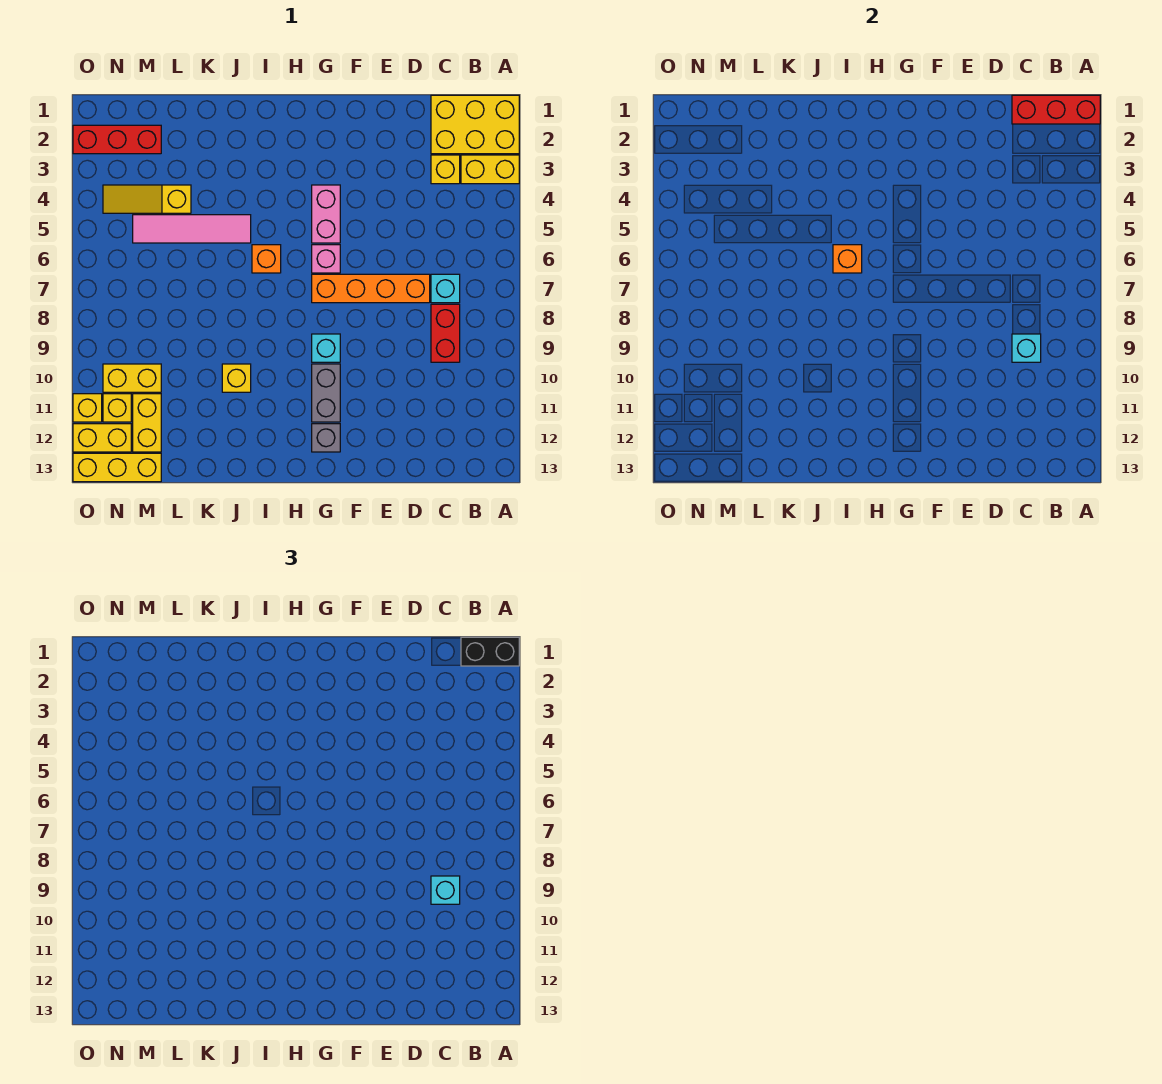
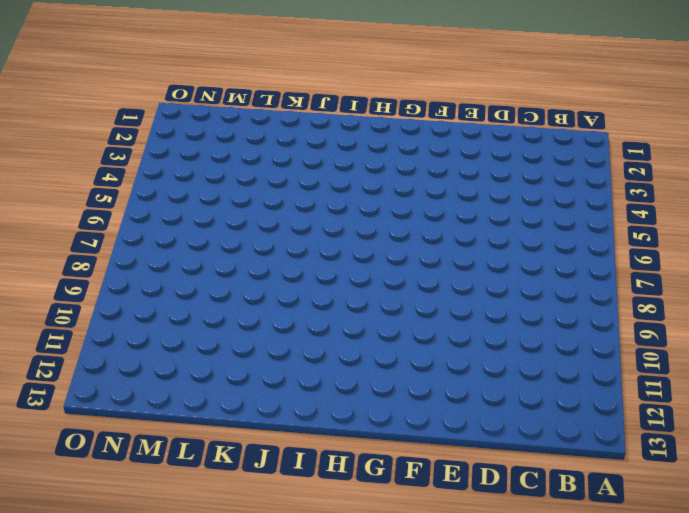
none -> yellow brick A1:C2 level 1
none -> yellow brick A3:B3 level 1
none -> yellow brick C3 level 1

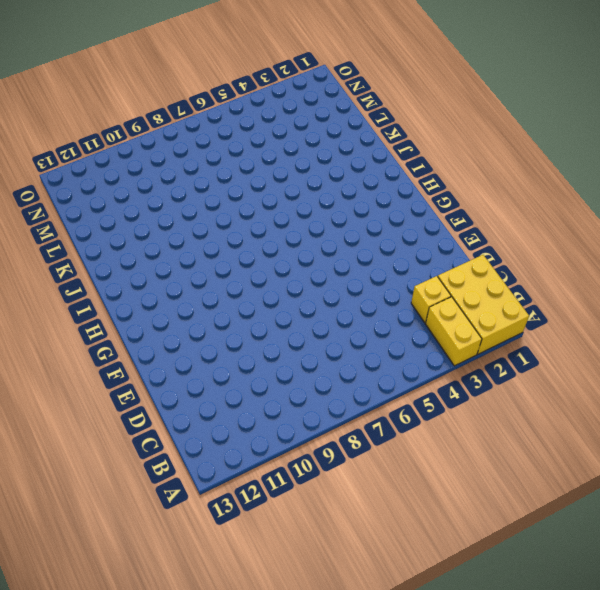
none -> cyan brick C7 level 1
none -> red brick C8:C9 level 1
none -> orange brick D7:G7 level 1

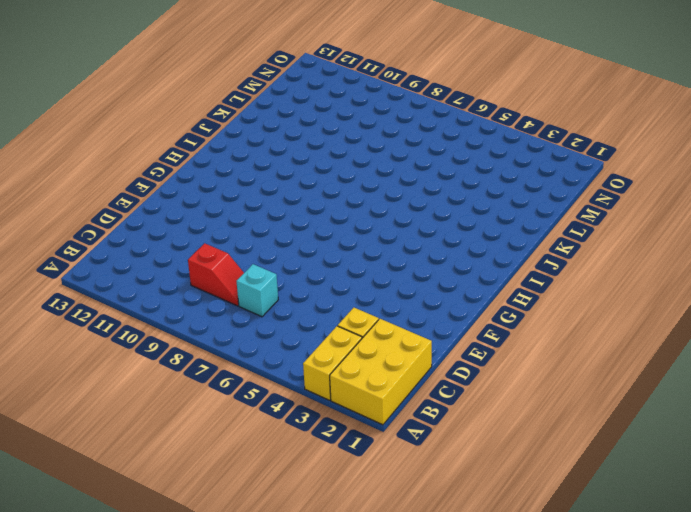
red slope C8:C9 level 1 top 9 -> red brick C8:C9 level 1
none -> orange brick D7:G7 level 1
none -> pink brick G4:G5 level 1
none -> pink brick G6 level 1

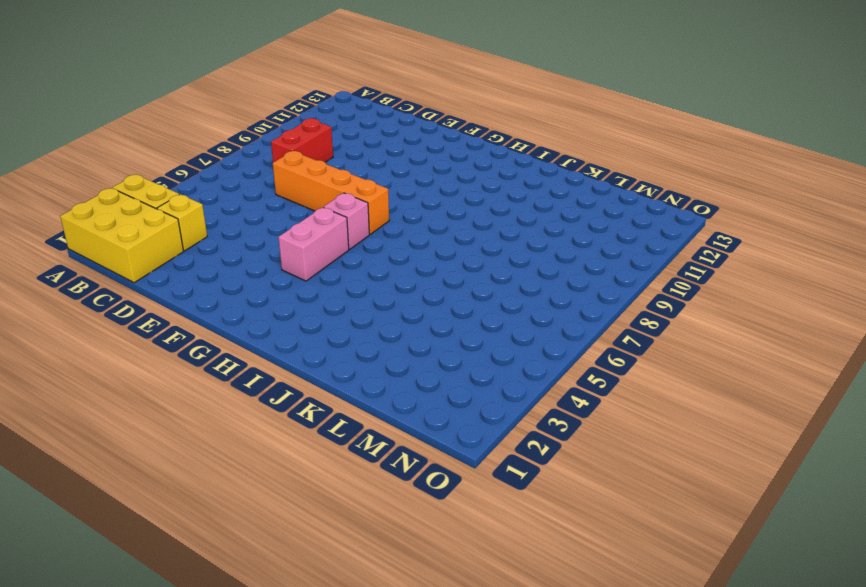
none -> cyan brick C7 level 1
none -> cyan brick G9 level 1
none -> grey brick G10:G11 level 1

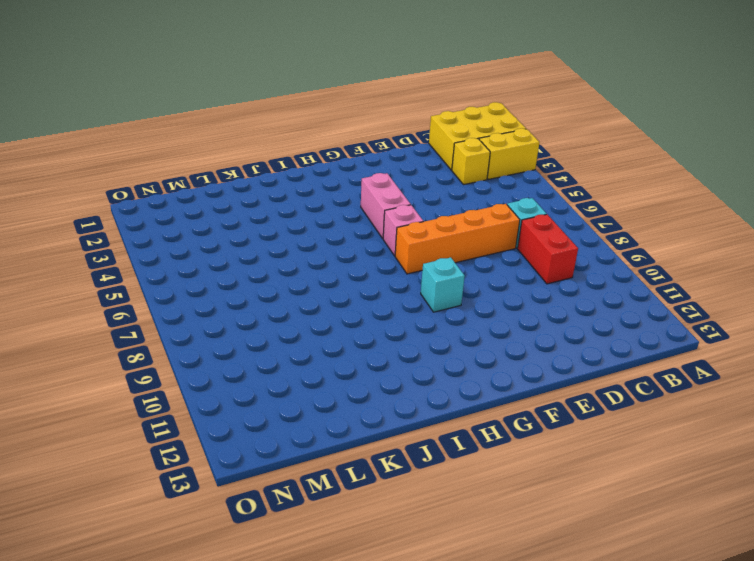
none -> grey brick G10:G11 level 1
none -> grey brick G12 level 1
none -> orange brick I6 level 1

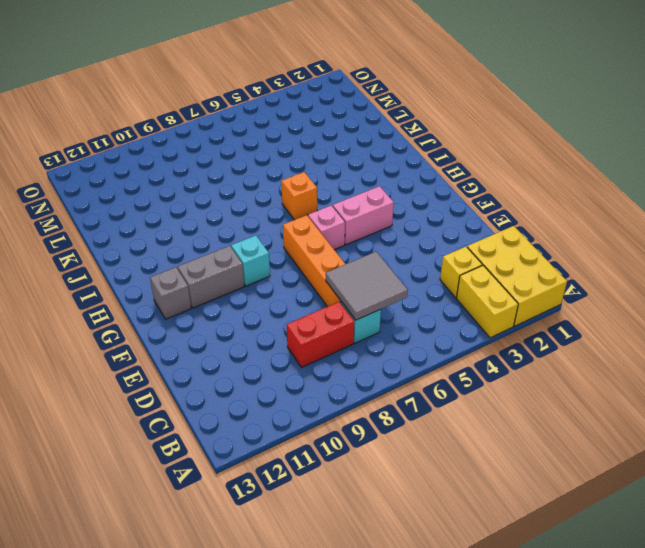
grey tile C6:D7 level 2 -> none
none -> pink tile J5:M5 level 1
none -> yellow brick J10 level 1
none -> yellow slope L4:N4 level 1 top L

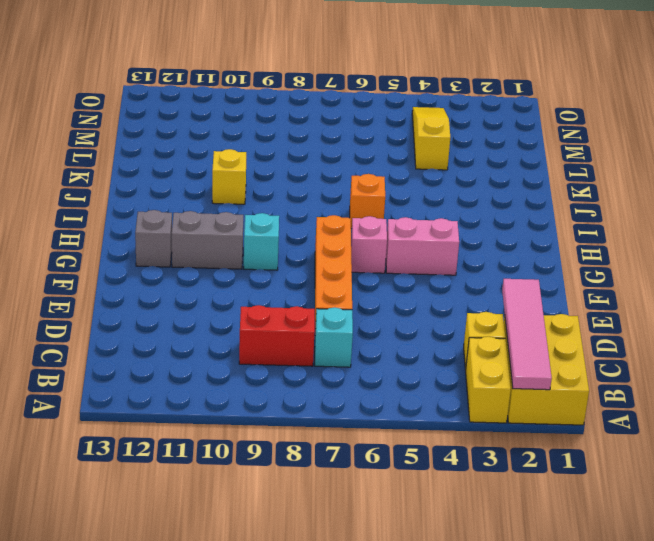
pink tile A2:D2 level 2 -> pink tile J5:M5 level 1
none -> red brick M2:O2 level 1
none -> yellow brick M10:N10 level 1
none -> yellow brick M11:M12 level 1

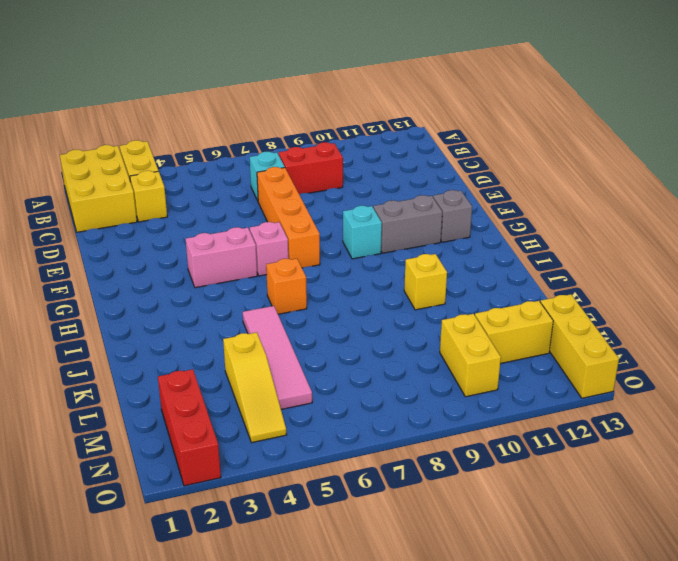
none -> yellow brick N11 level 1
none -> yellow brick N12:O12 level 1
none -> yellow brick O11 level 1

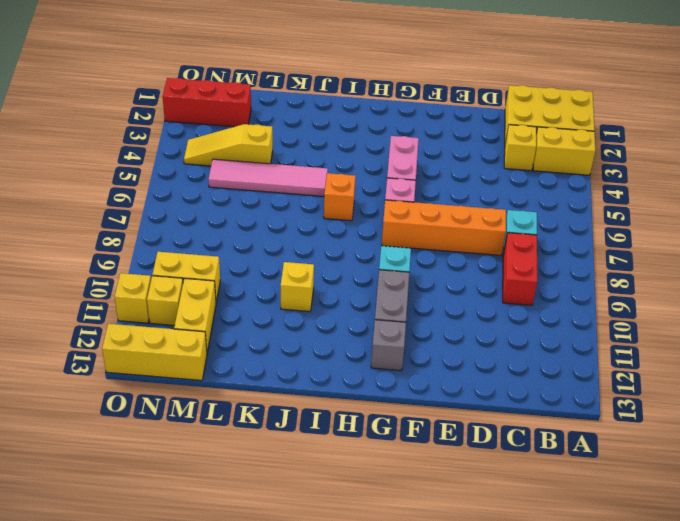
none -> yellow brick N12:O12 level 1
none -> red brick A1:C1 level 2
none -> cyan brick C9 level 2

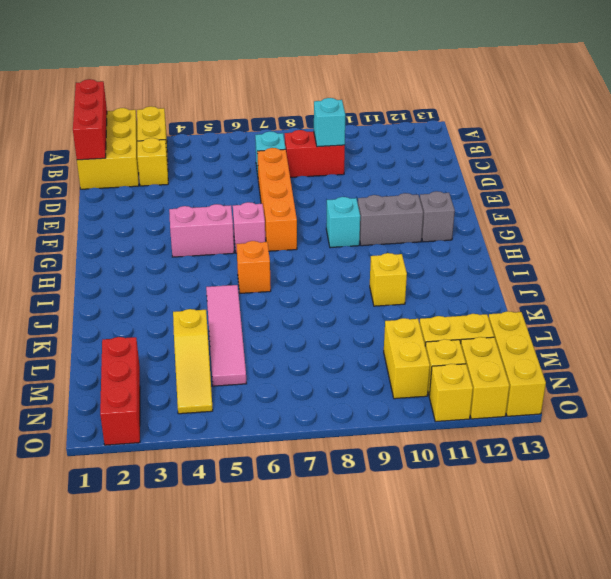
none -> orange brick I6 level 2
none -> black brick A1:B1 level 3
none -> cyan brick C9 level 3

